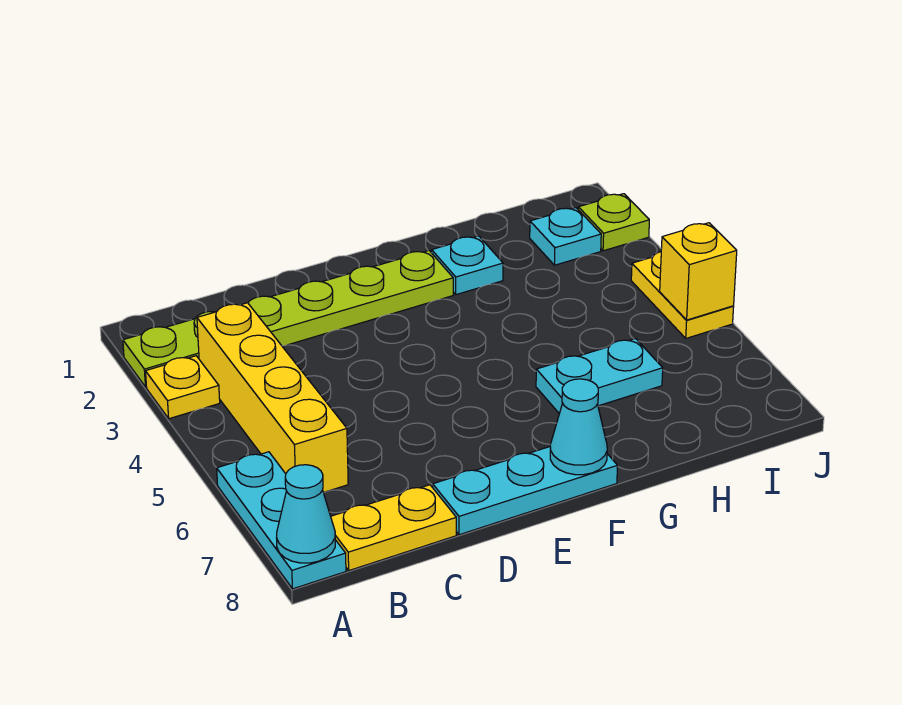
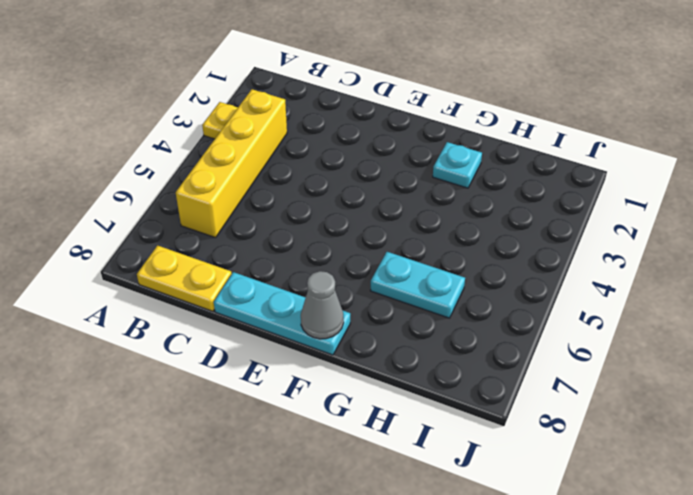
grey cone F8 level 2 -> cyan cone F8 level 2
none -> lime plate A2:F2 level 1
none -> cyan plate A6:A8 level 1
none -> cyan plate I2 level 1

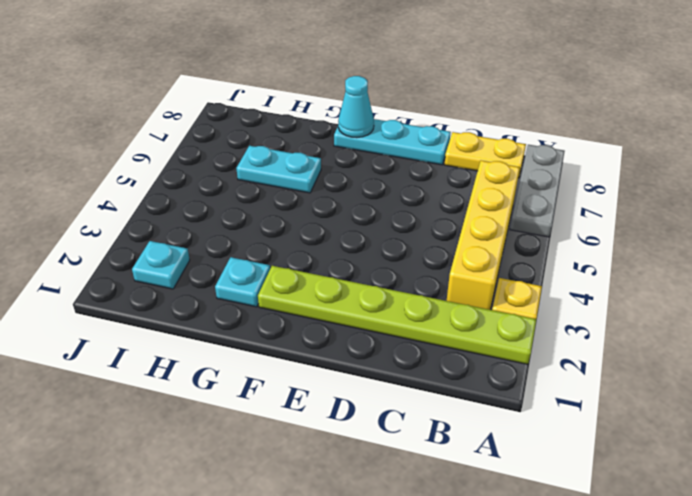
grey plate A6:A8 level 1 -> cyan plate A6:A8 level 1
none -> lime plate J2 level 1
none -> yellow plate J4:J5 level 1
none -> cyan cone A8 level 2

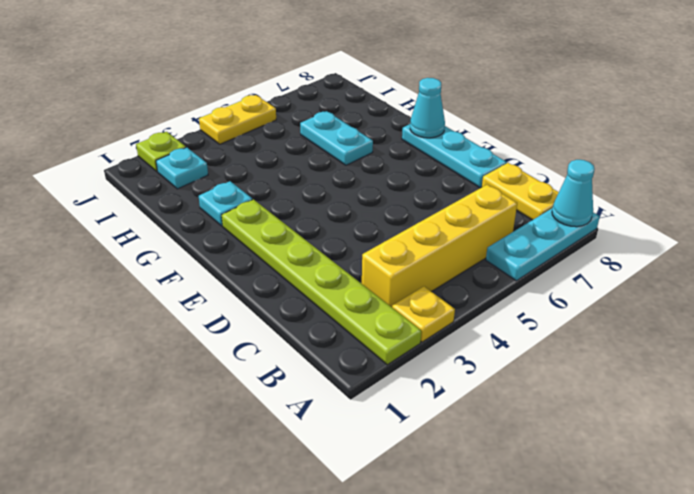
none -> yellow brick J5 level 2

